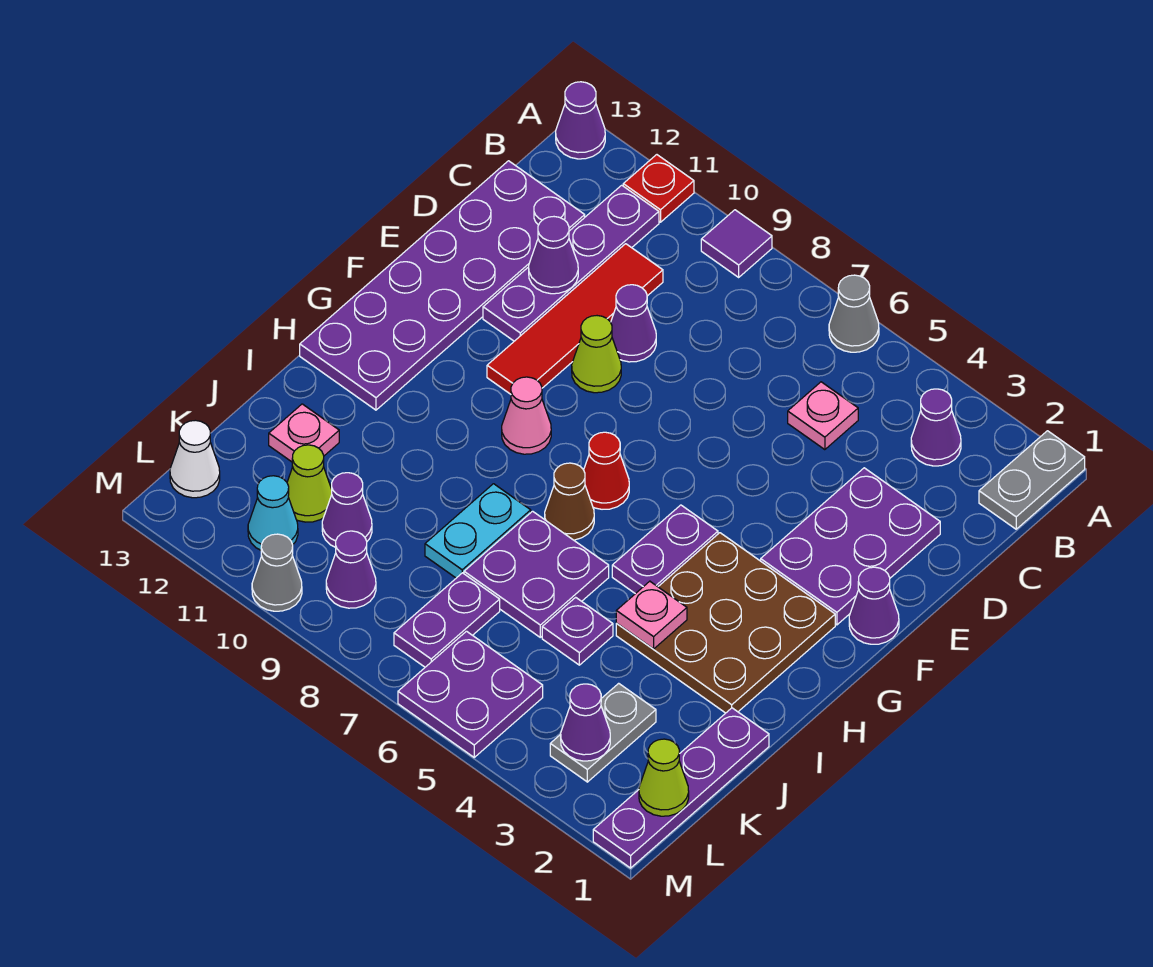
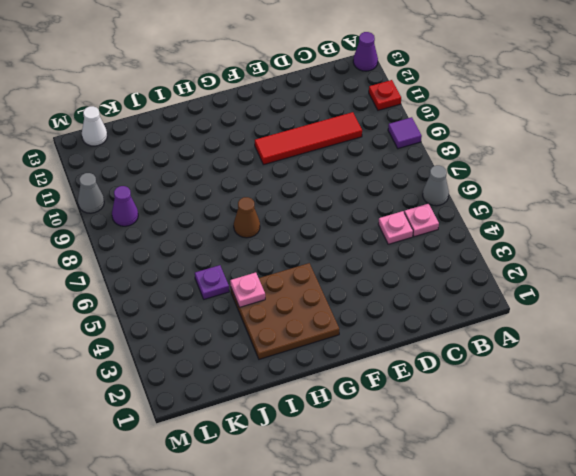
pink plate B5 level 1 -> pink plate J12 level 1
none -> grey plate A1:B1 level 1
none -> purple cone B3 level 1
none -> purple plate B11:E11 level 1
none -> purple plate C12:H13 level 1

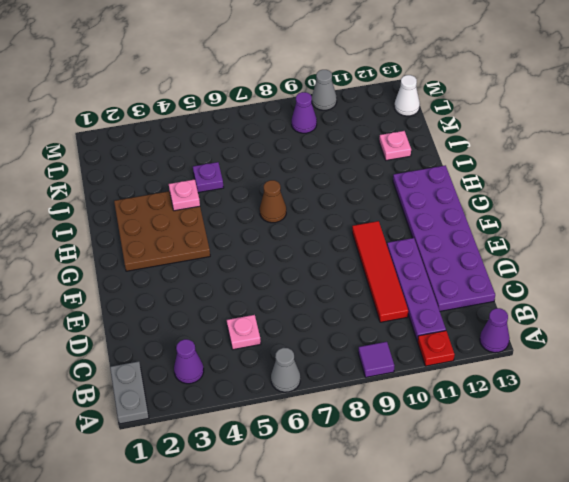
none -> purple plate D2:F3 level 1
none -> purple cone D9 level 1
none -> lime cone E9 level 1
none -> purple cone F1 level 1

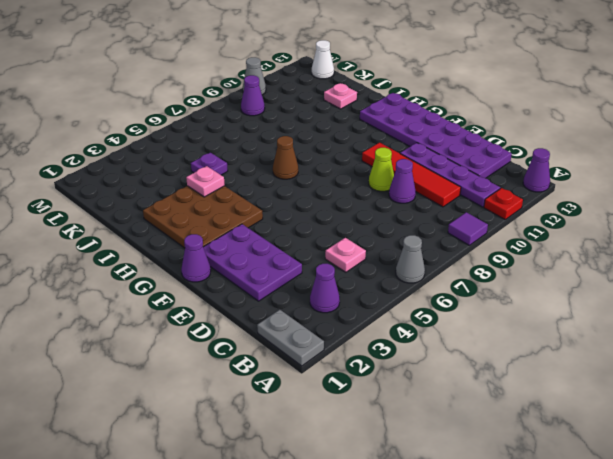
none -> purple plate G5:H5 level 1
none -> red cone G7 level 1
none -> pink cone G9 level 1
none -> purple plate I6:J7 level 1

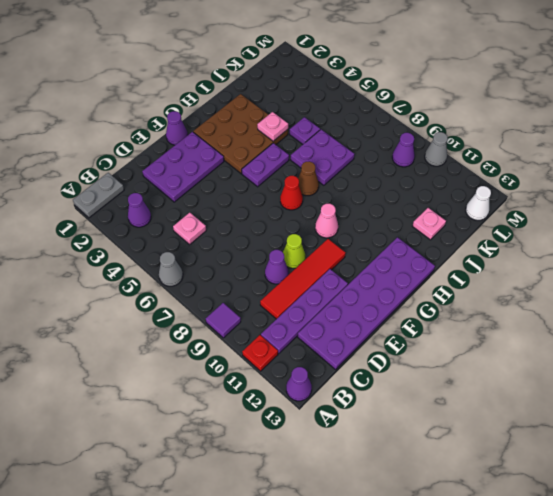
none -> cyan plate I8:J8 level 1
none -> purple plate J1:M1 level 1
none -> grey plate K3:L3 level 1
none -> purple plate K7:L7 level 1

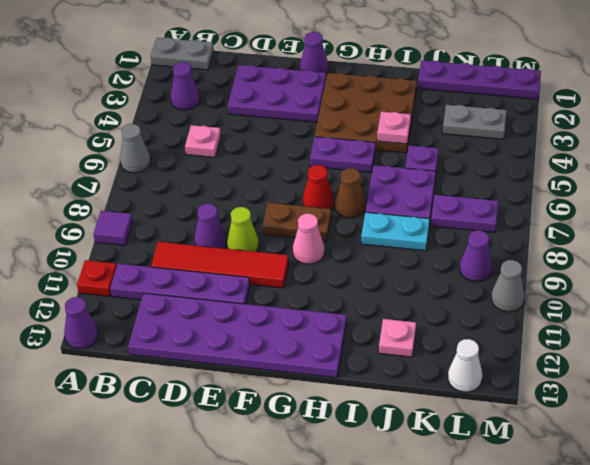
brown plate F8:G8 level 1 -> none
none -> purple cone K10 level 1
none -> lime cone K11 level 1
none -> purple plate L5:M6 level 1
none -> cyan cone L11 level 1

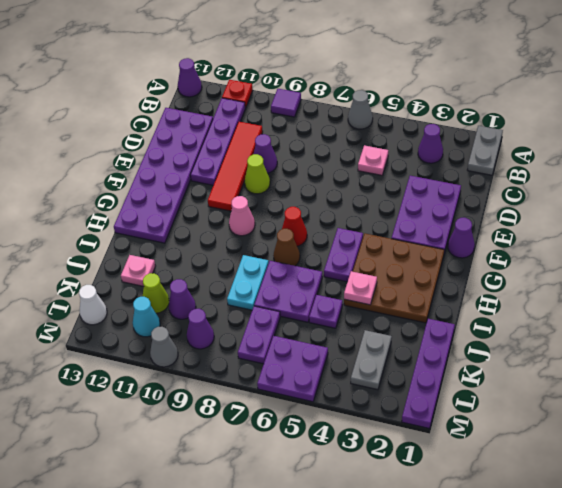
none -> purple cone D11 level 2
none -> lime cone L1 level 2
none -> purple cone L3 level 2

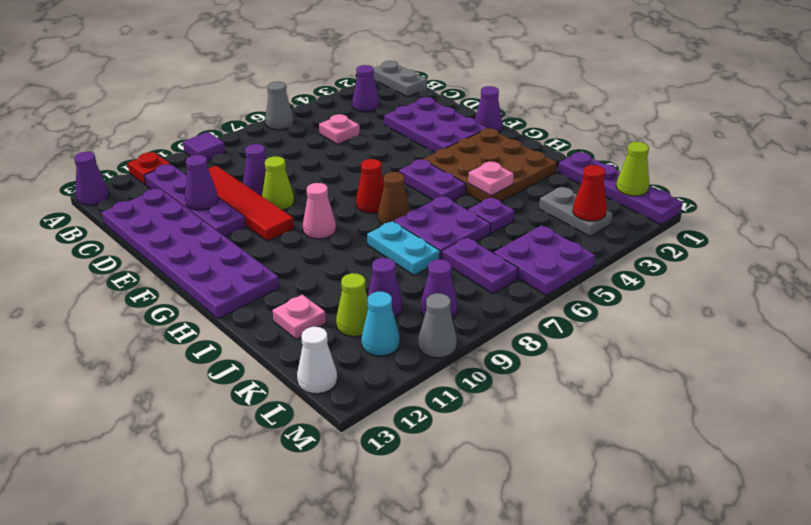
red cone L3 level 2 -> purple cone L3 level 2

